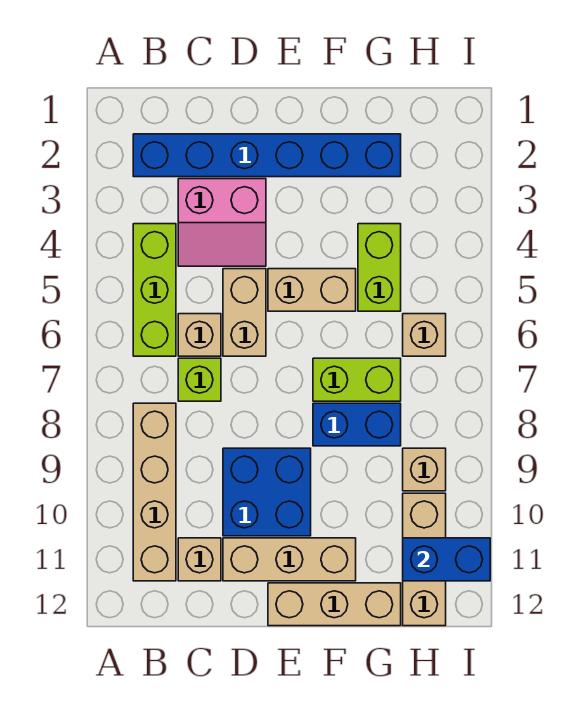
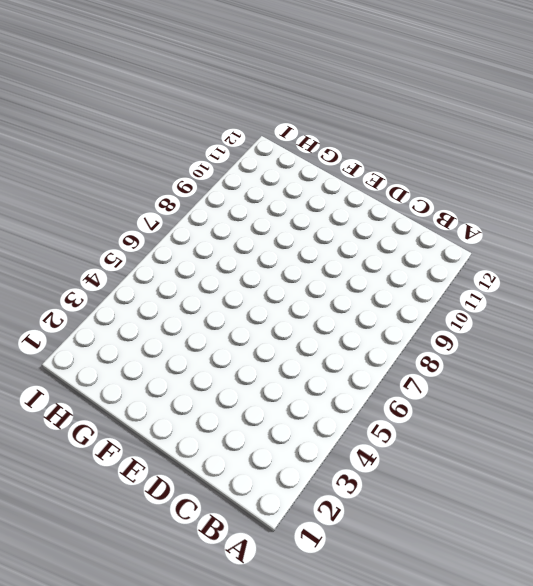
none -> blue brick B2:G2 level 1
none -> lime brick B4:B6 level 1
none -> tan brick B8:B11 level 1

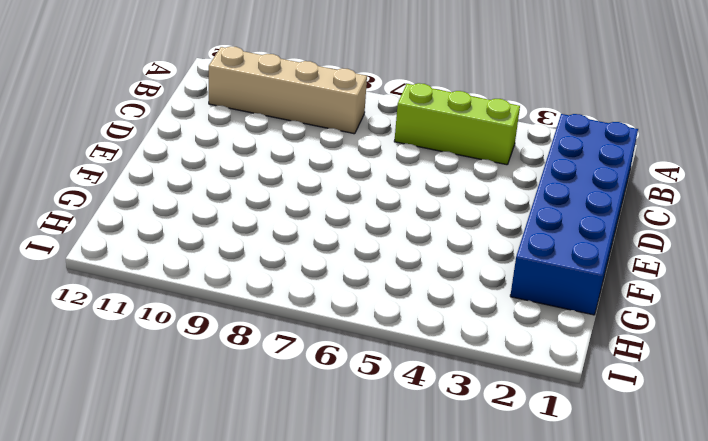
blue brick B1:G2 level 1 -> blue brick B2:G2 level 1
none -> pink slope C3:D4 level 1 top 3
none -> tan brick C6 level 1
none -> lime brick C7 level 1

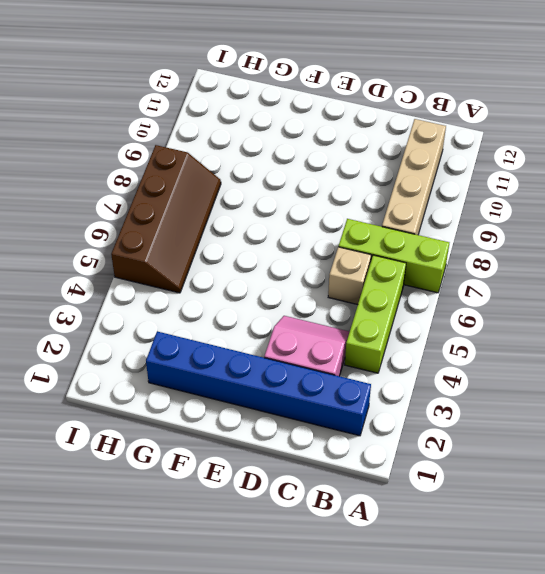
lime brick A7:C7 level 1 -> lime brick C7 level 1
brown slope H5:I8 level 1 top I -> tan brick H6 level 1
none -> tan brick C11 level 1
none -> tan brick D5:D6 level 1
none -> blue brick D9:E10 level 1

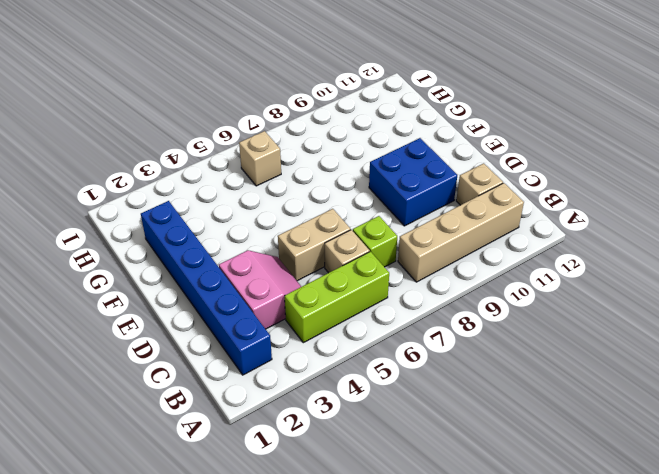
none -> tan brick D11:F11 level 1
none -> tan brick E5:F5 level 1
none -> tan brick E12:G12 level 1

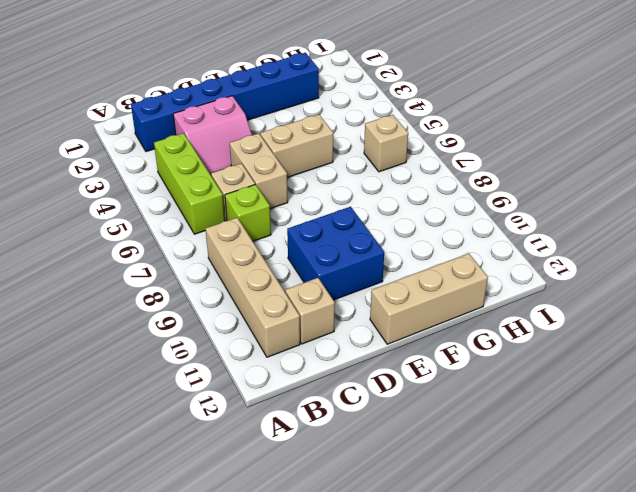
none -> tan brick D11:F11 level 1
none -> lime brick F7:G7 level 1
none -> blue brick F8:G8 level 1

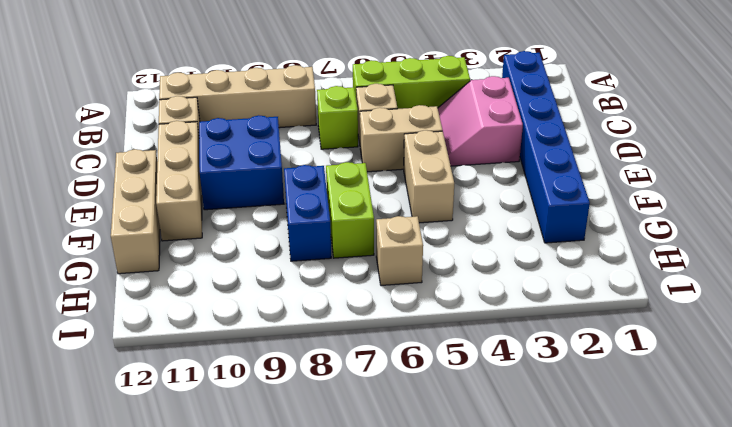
none -> lime brick G4:G5 level 1
none -> tan brick H9 level 1
none -> tan brick H10:H12 level 1

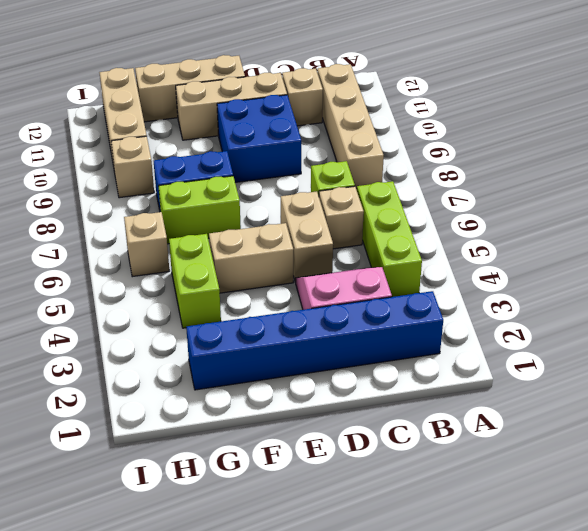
none -> blue brick H11:I11 level 2

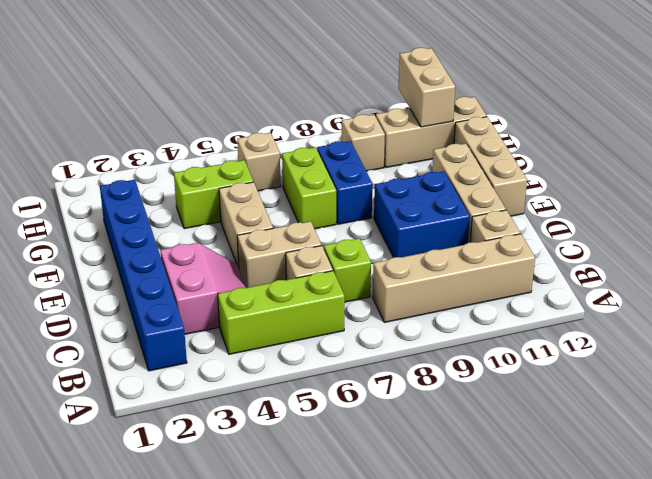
tan brick H11:I11 level 2 -> blue brick H11:I11 level 2

